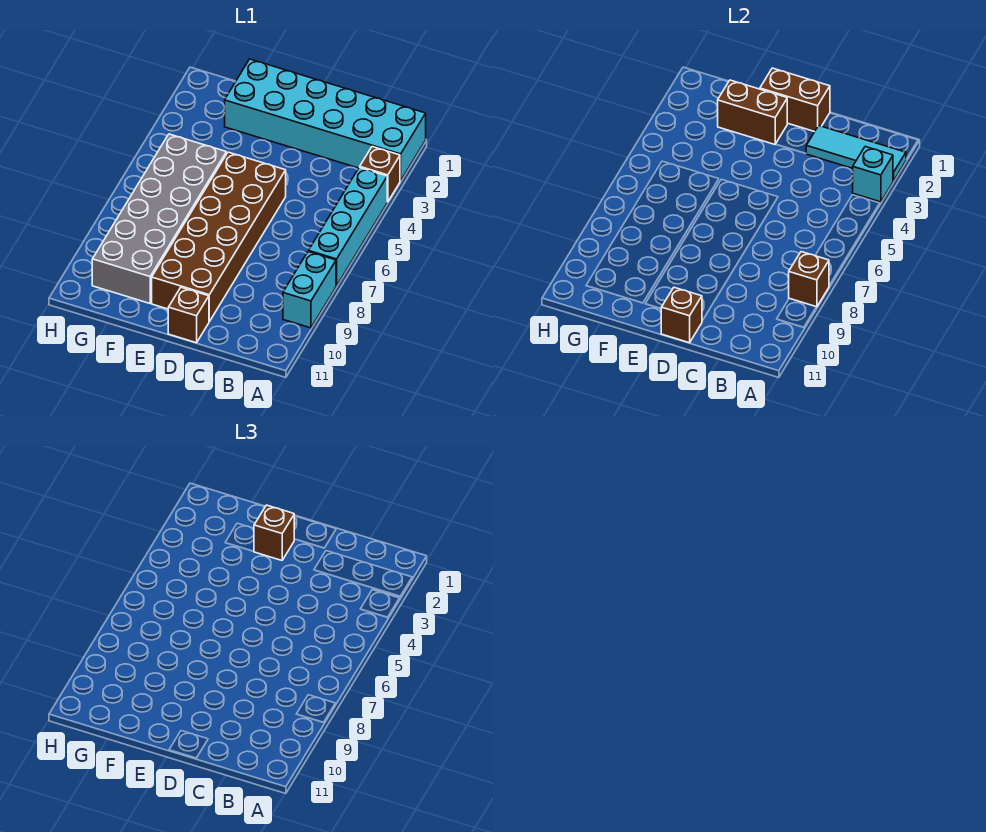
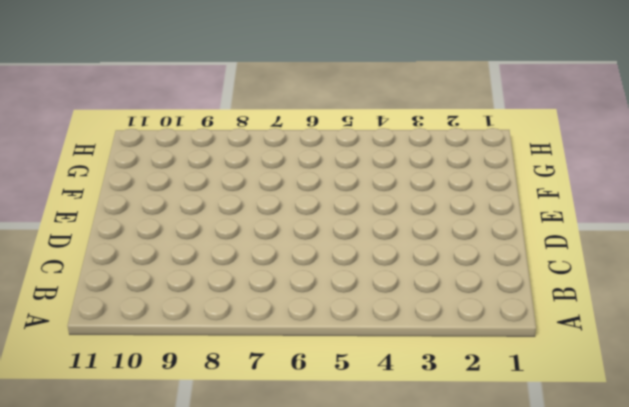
none -> cyan brick A1:F2 level 1
none -> brown brick A3 level 1
none -> cyan brick A4:A7 level 1

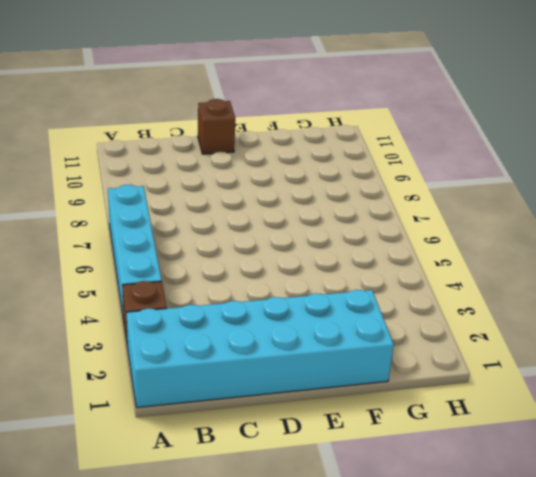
none -> cyan brick A8:A9 level 1
none -> brown brick D5:E10 level 1
none -> grey brick F5:G10 level 1

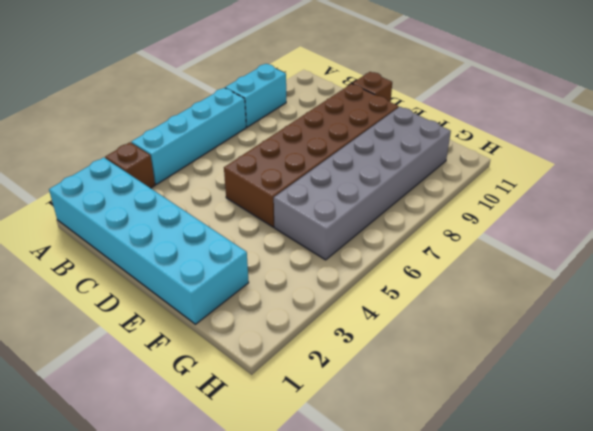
none -> cyan tile A2:C2 level 2
none -> cyan brick A3 level 2
none -> brown brick A8 level 2

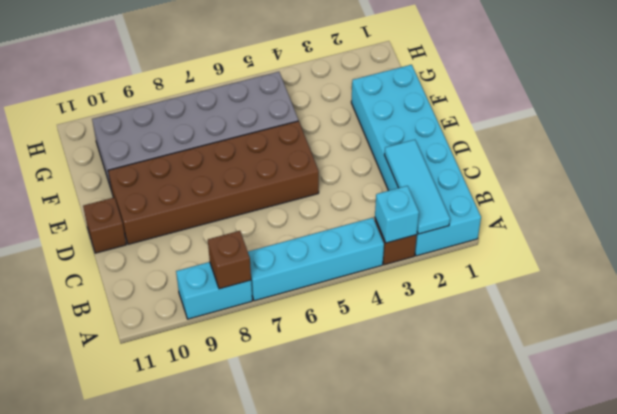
none -> brown brick D1:E1 level 2
none -> brown brick D11 level 2
none -> brown brick E2:F2 level 2

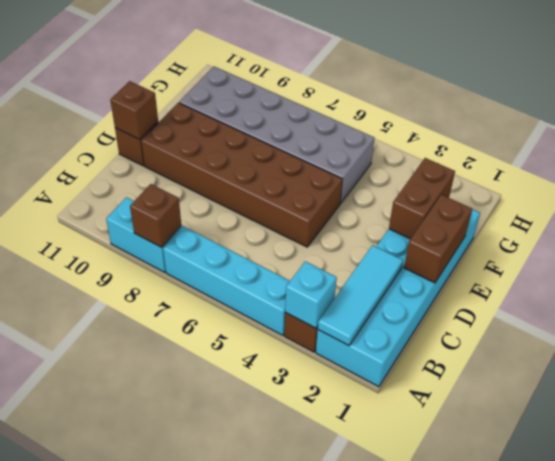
none -> brown brick E2 level 3

